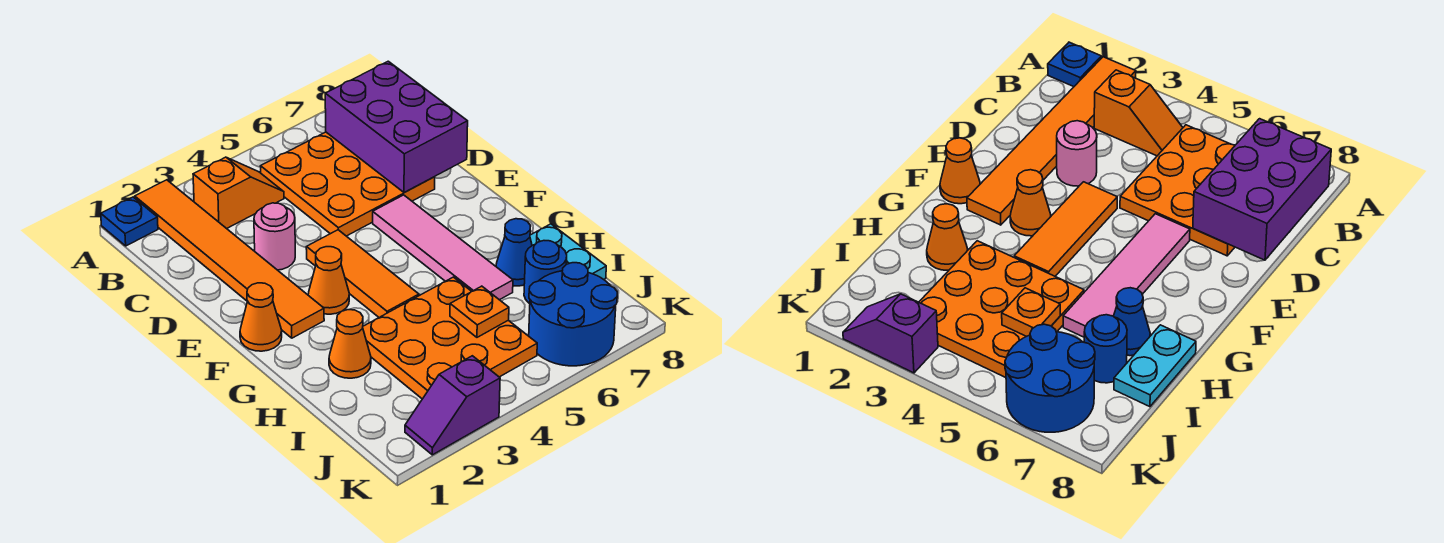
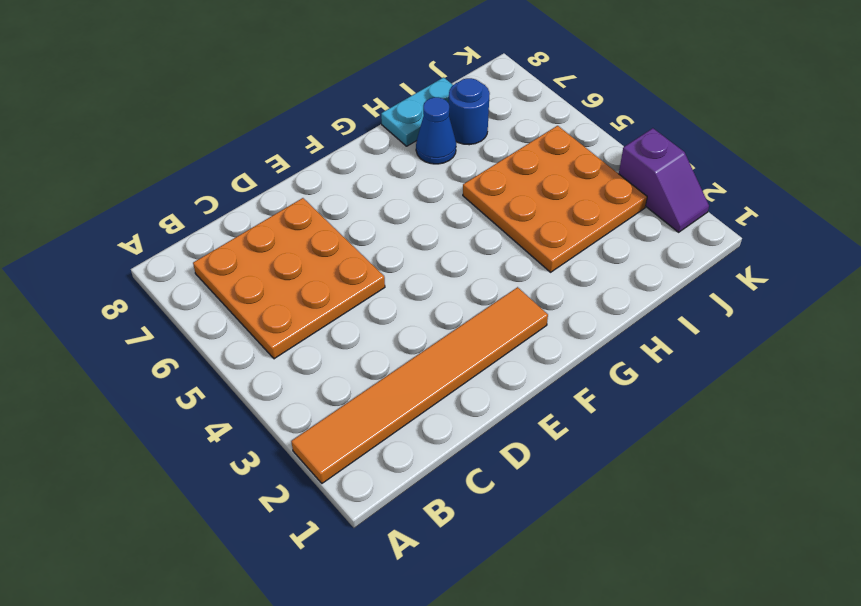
none -> blue plate A1 level 1
none -> orange slope B3:B4 level 1 top 3
none -> pink round brick D3 level 1

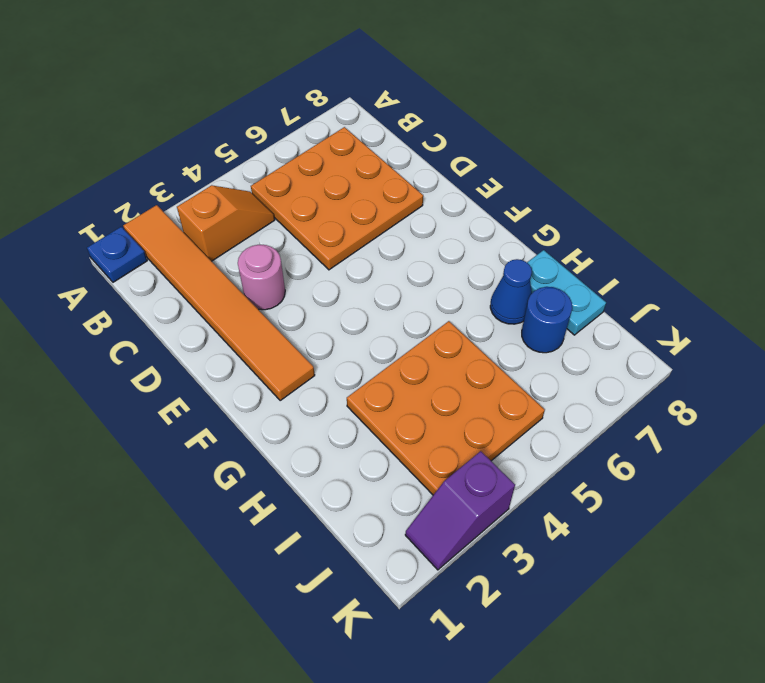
none -> orange tile E4:G4 level 1
none -> pink tile E6:H6 level 1
none -> orange cone F1 level 1

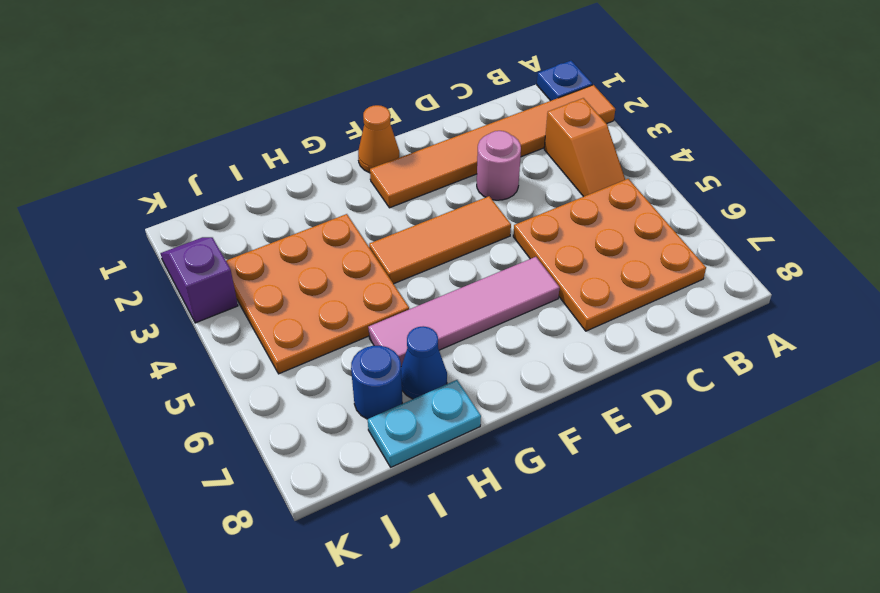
none -> orange cone F3 level 1
none -> orange cone H2 level 1
none -> blue round brick J6:K7 level 1

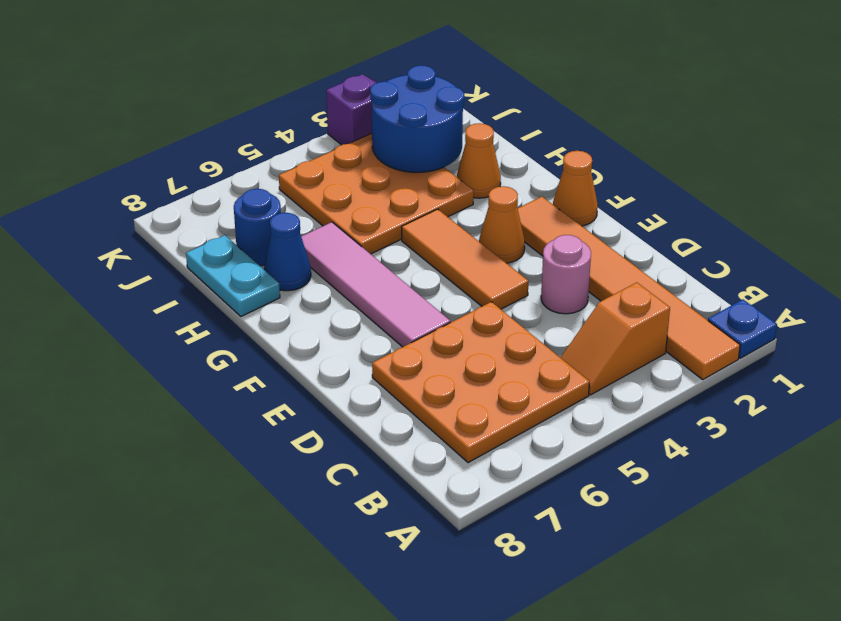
blue round brick I2:J3 level 2 -> blue round brick J6:K7 level 1
none -> purple brick B7:D8 level 2
none -> orange plate I5 level 2

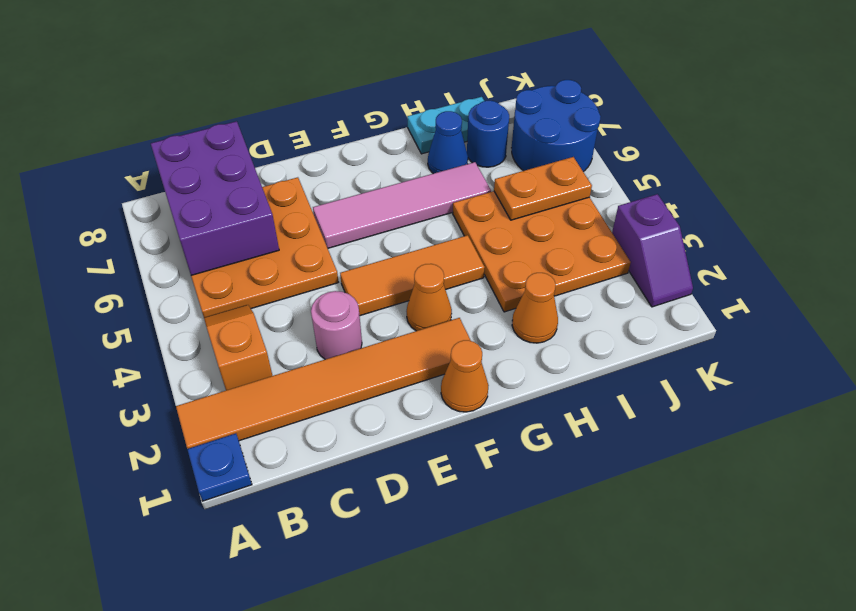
purple brick B6:C8 level 2 -> purple brick B7:D8 level 2
orange plate I5:J5 level 2 -> orange plate I5 level 2

